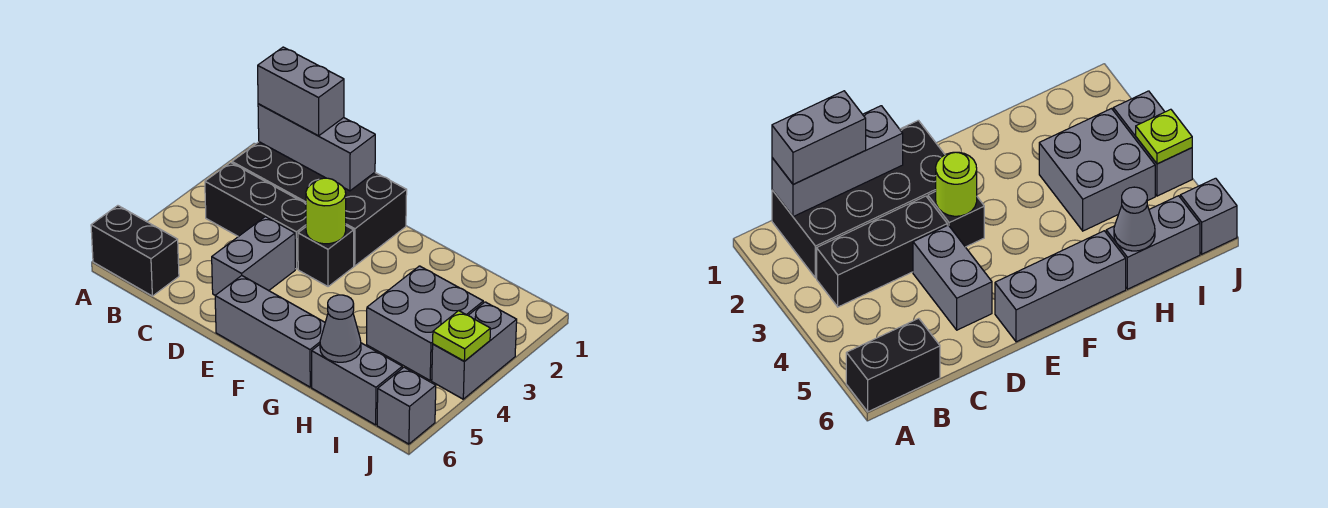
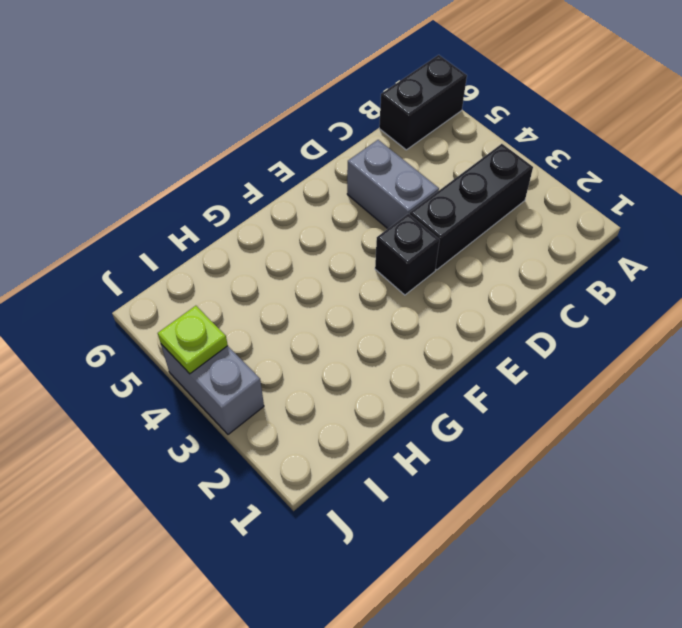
none -> black brick B1:E2 level 1
none -> grey brick E6:G6 level 1
none -> grey brick H3:I4 level 1

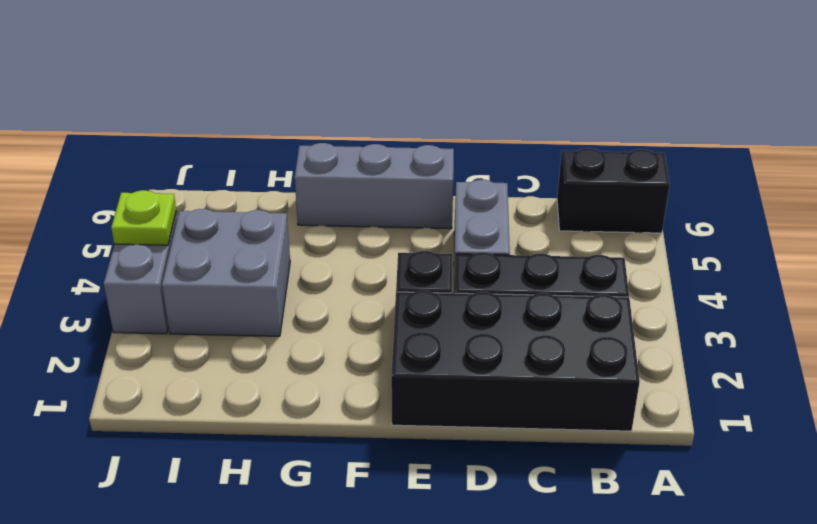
none -> grey brick H6:I6 level 1
none -> grey brick J6 level 1
none -> grey brick B1:D1 level 2

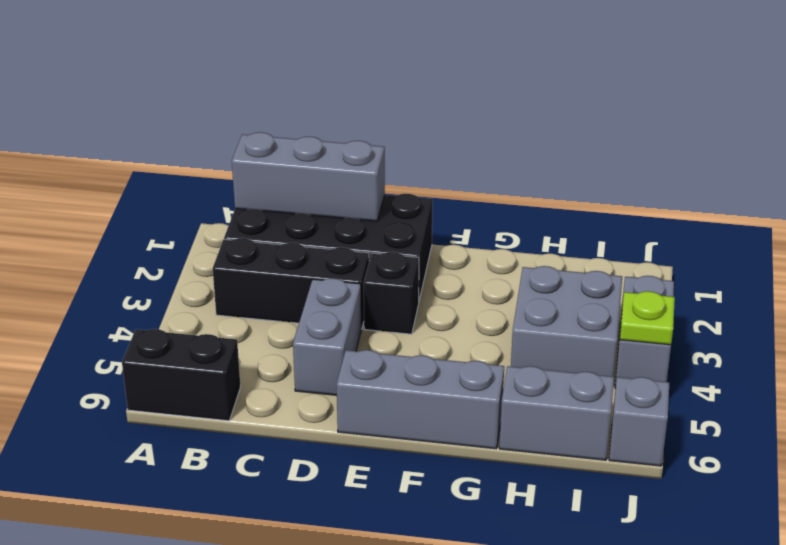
none -> lime round brick E3 level 2
none -> grey cone H6 level 2
none -> grey brick B1:C1 level 3

